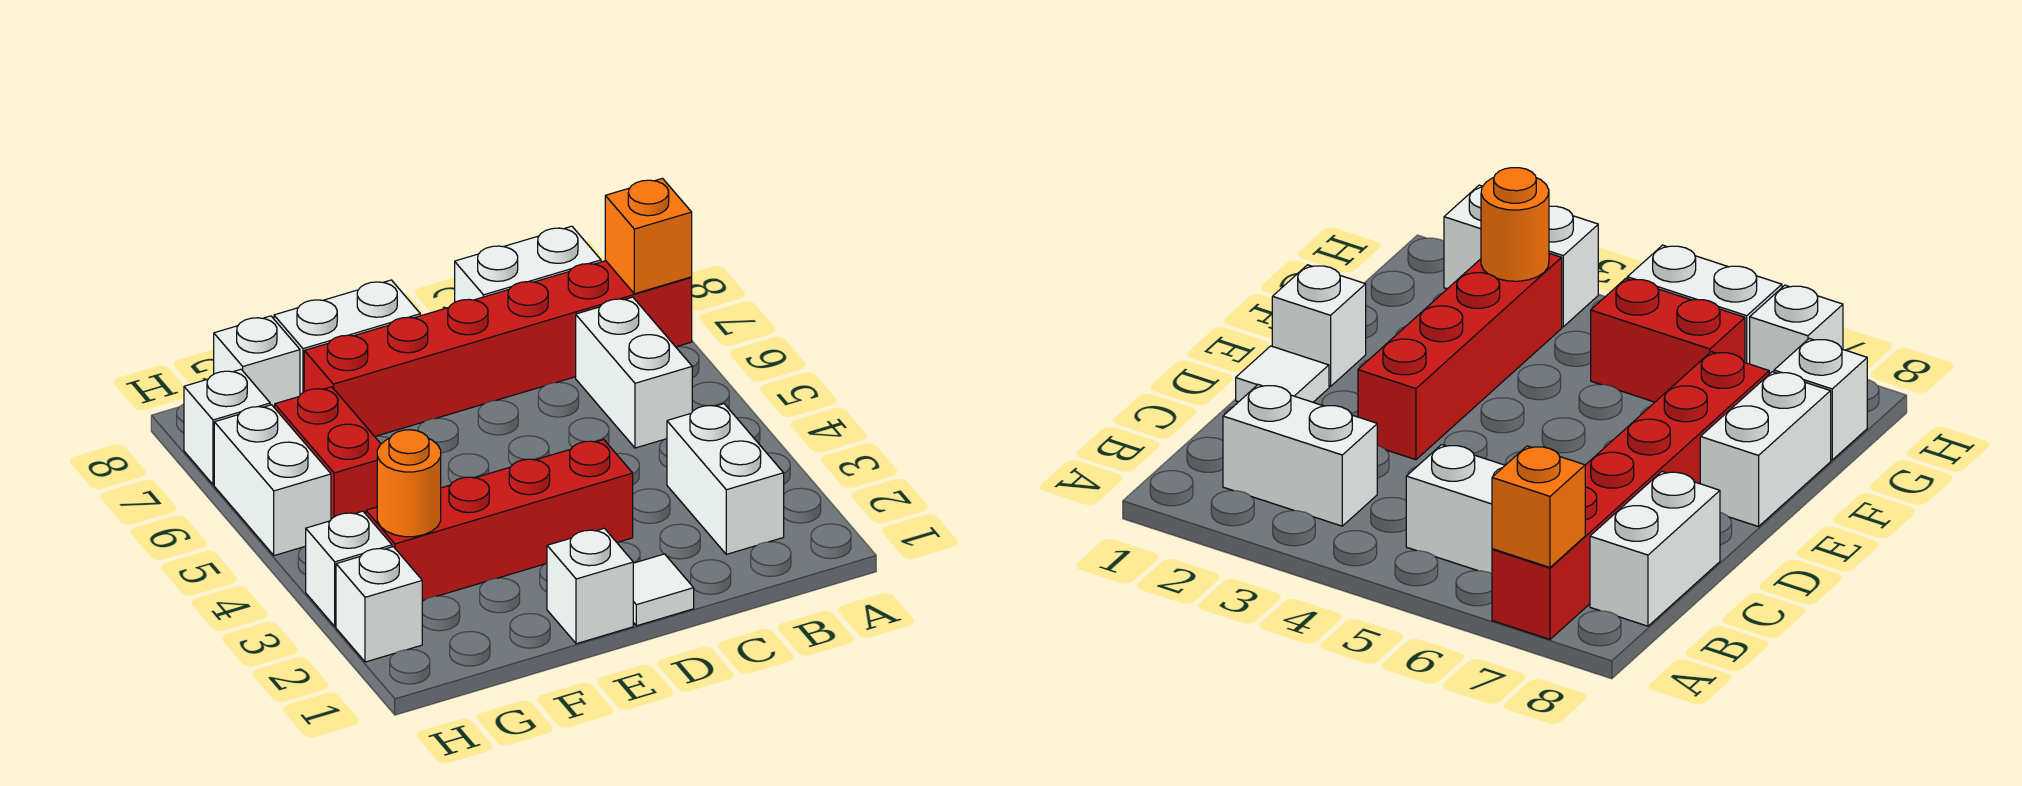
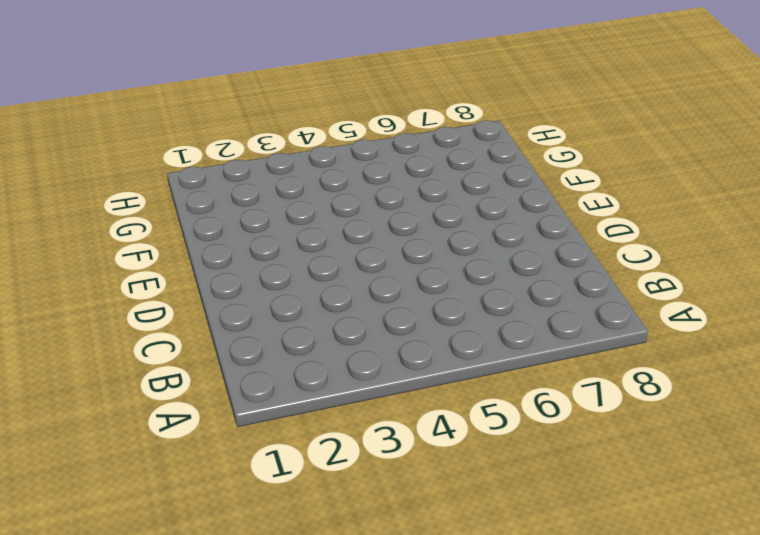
none -> red brick A7:F7 level 1
none -> white brick B2:B3 level 1
none -> white brick B5:B6 level 1

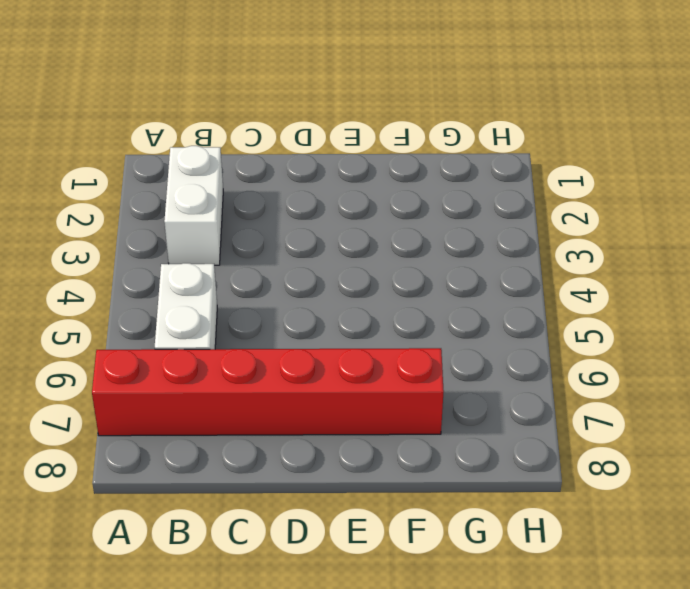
none -> white brick B8:C8 level 1
none -> white tile D1 level 1
none -> red brick D3:G3 level 1

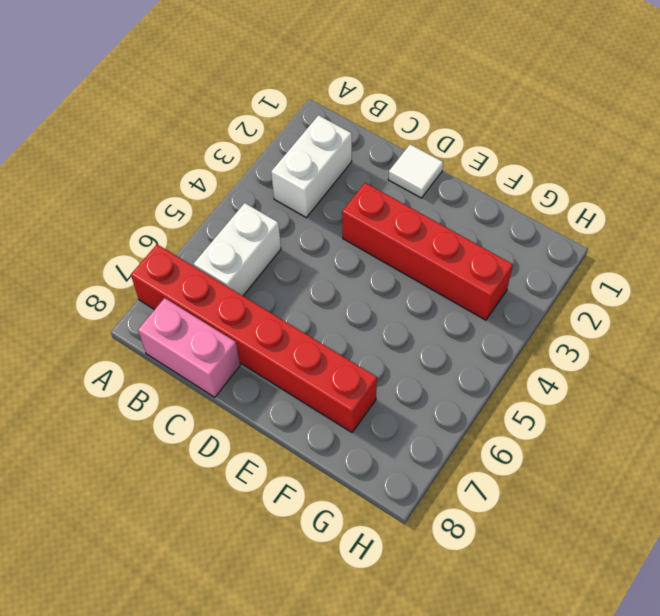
pink brick B8:C8 level 1 -> white brick B8:C8 level 1
none -> white brick E1 level 1
none -> white brick E8:F8 level 1
none -> red brick G5:G6 level 1

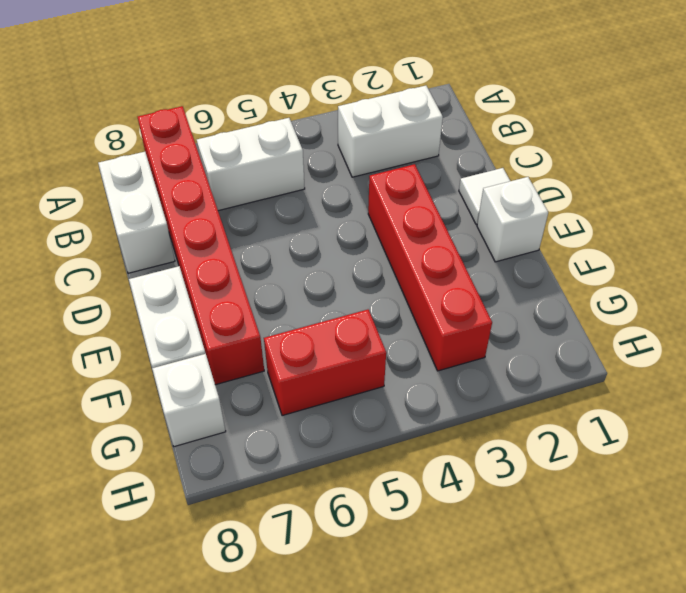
none -> white brick H2 level 1
none -> white brick H3 level 1
none -> white brick H5:H6 level 1

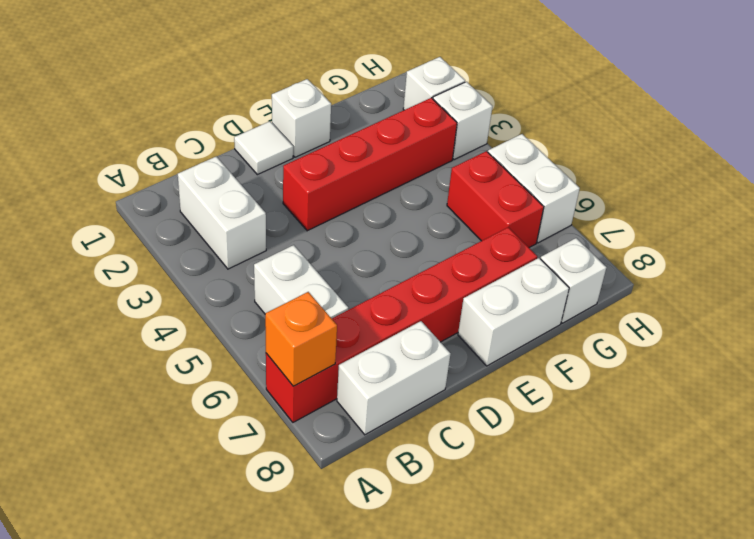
none -> white brick H7 level 1
none -> orange round brick G3 level 2

